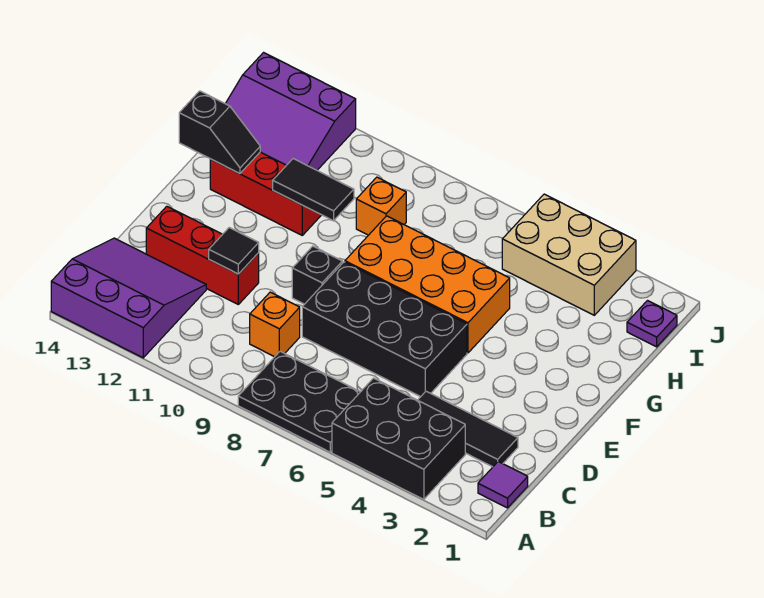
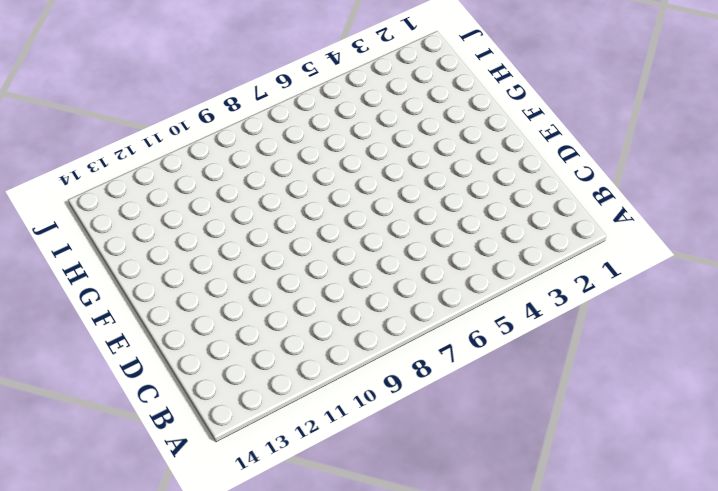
none -> black brick A3:B5 level 1
none -> black plate A6:B8 level 1
none -> purple slope A12:C14 level 1 top A

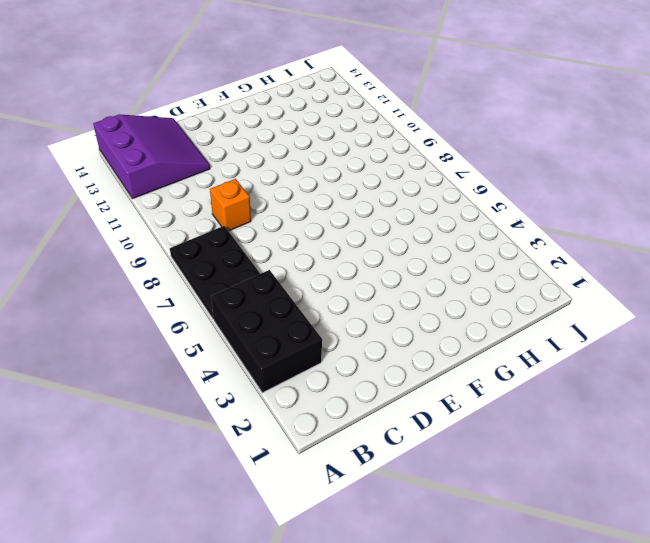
none -> purple tile B1 level 1
none -> black tile C2:C4 level 1
none -> black brick D5:E8 level 1

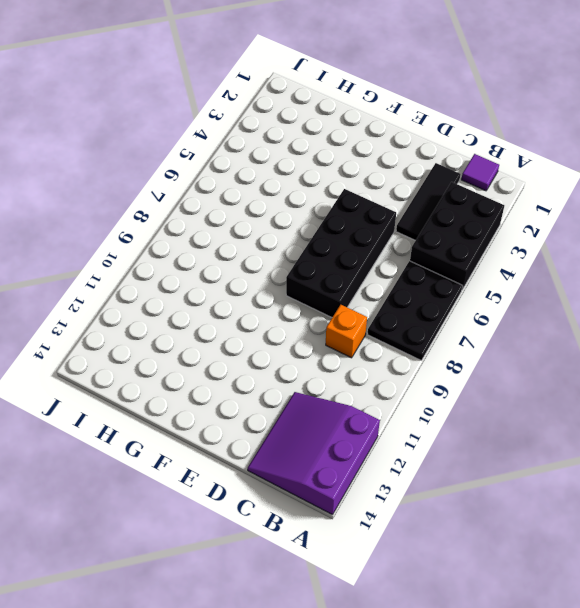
none -> red brick D11:D13 level 1
none -> black brick E9 level 1
none -> orange brick F5:G8 level 1

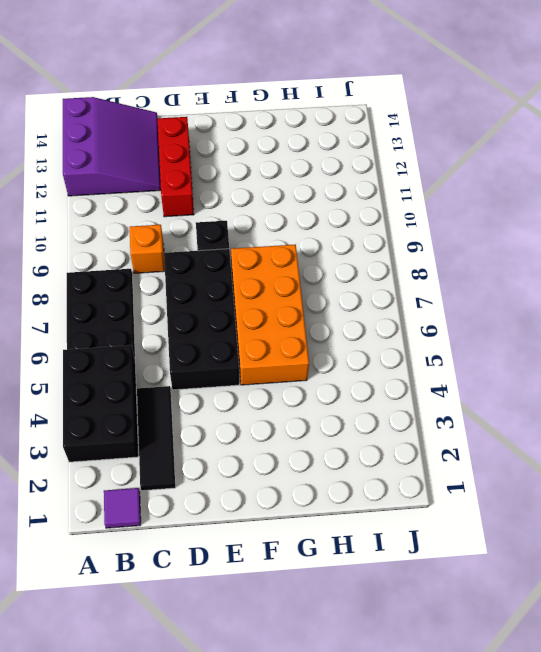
none -> red brick G11:G13 level 1
none -> orange brick H9 level 1
none -> purple slope H12:J14 level 1 top J

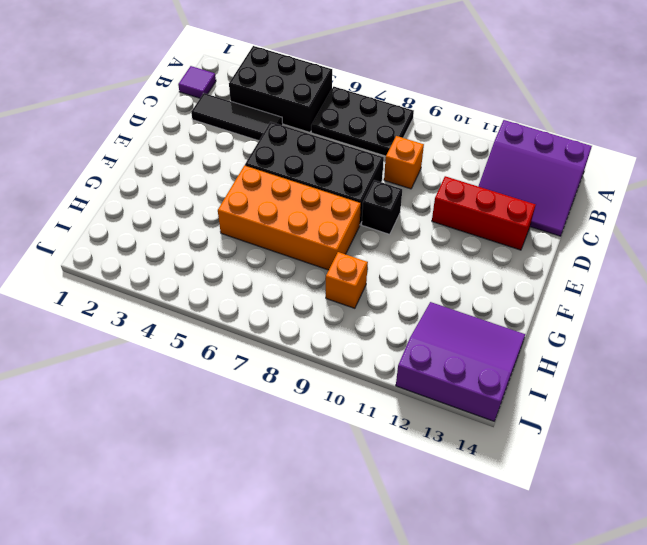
none -> red brick G11:G13 level 1
none -> purple plate I1 level 1
none -> tan brick I3:J5 level 1

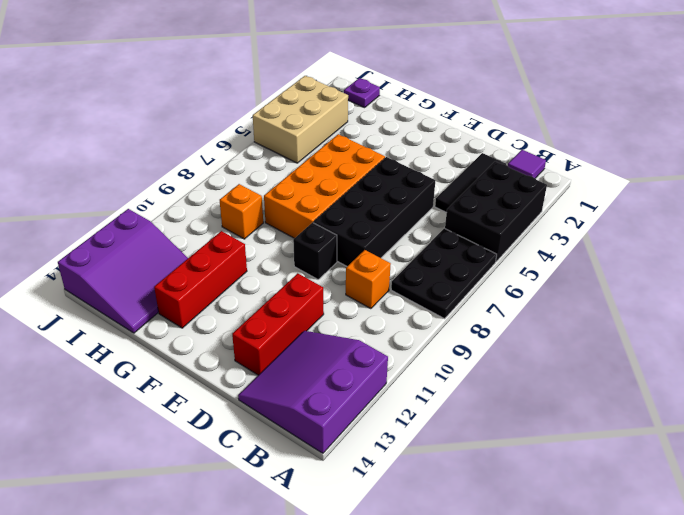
none -> black tile D11 level 2
none -> black tile G10:G11 level 2
none -> black slope G13:G14 level 2 top 14

